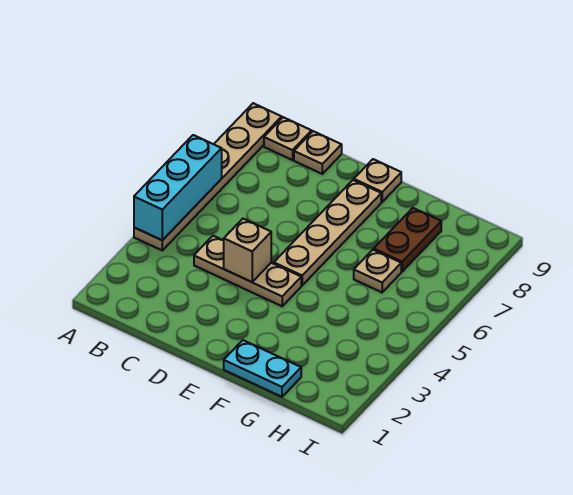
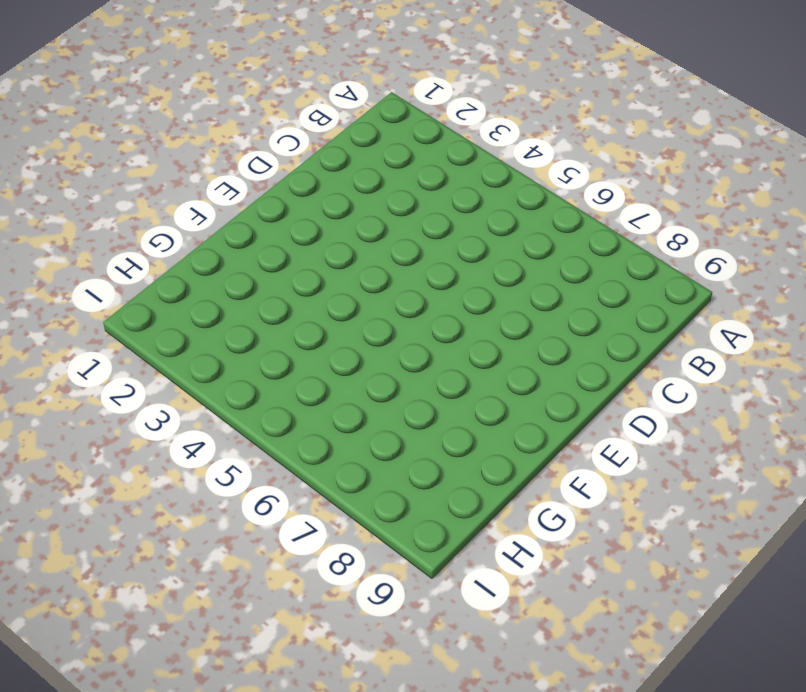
none -> tan plate A4:A9 level 1
none -> tan plate B9 level 1

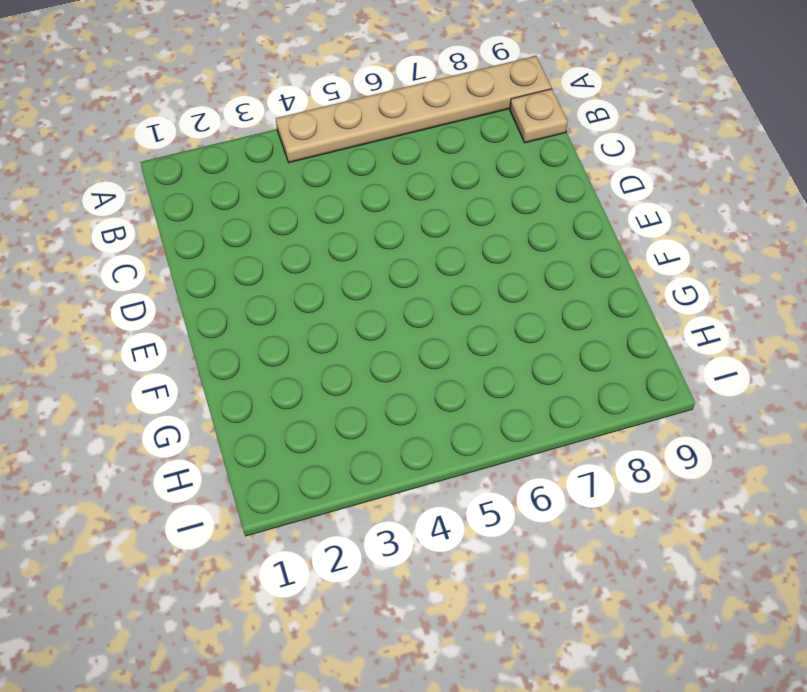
none -> tan plate C4:E4 level 1
none -> tan plate C9 level 1

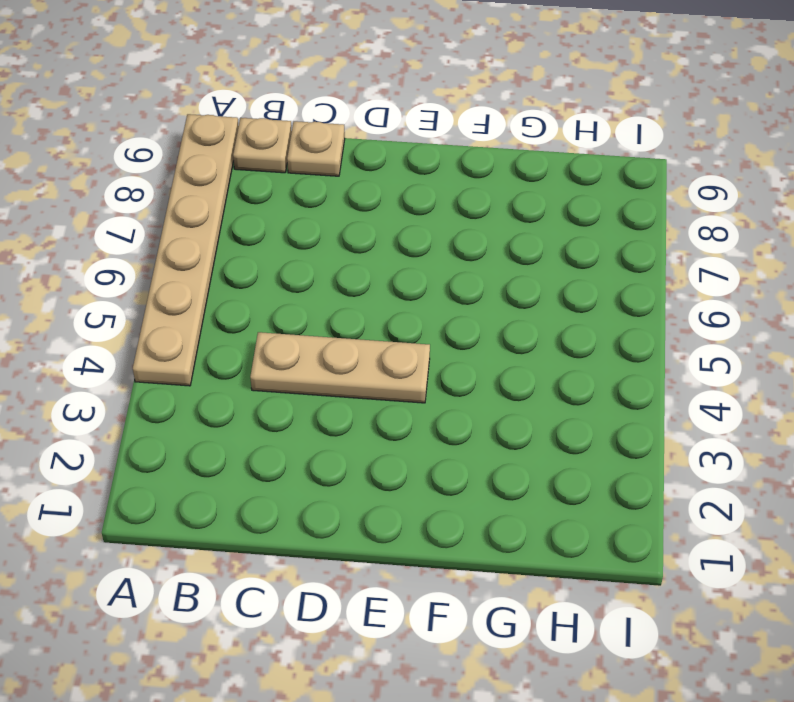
none -> tan plate E5:E8 level 1
none -> tan plate E9 level 1

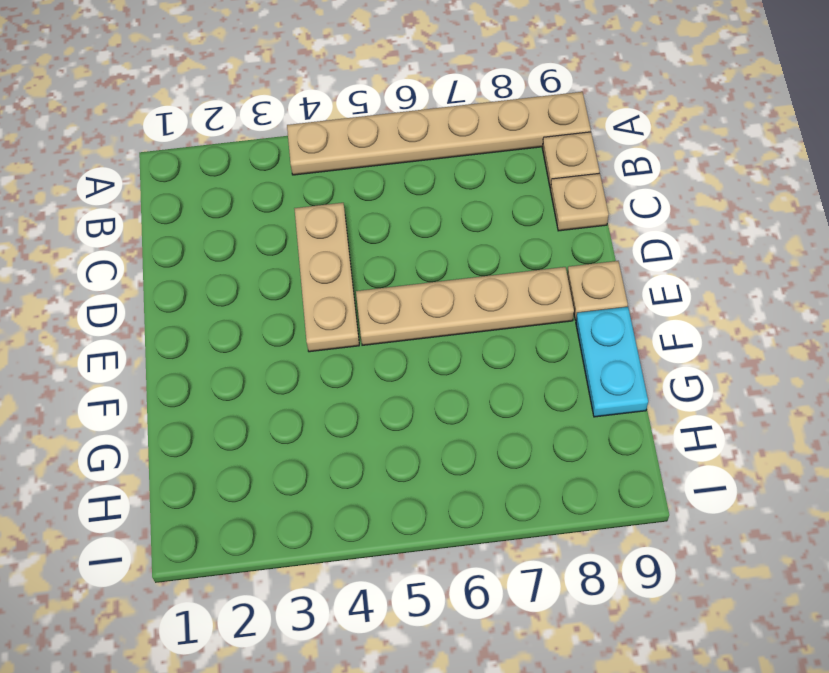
cyan plate F9:G9 level 1 -> cyan plate F1:G1 level 1
none -> tan plate G6 level 1
none -> brown plate G7:G8 level 1

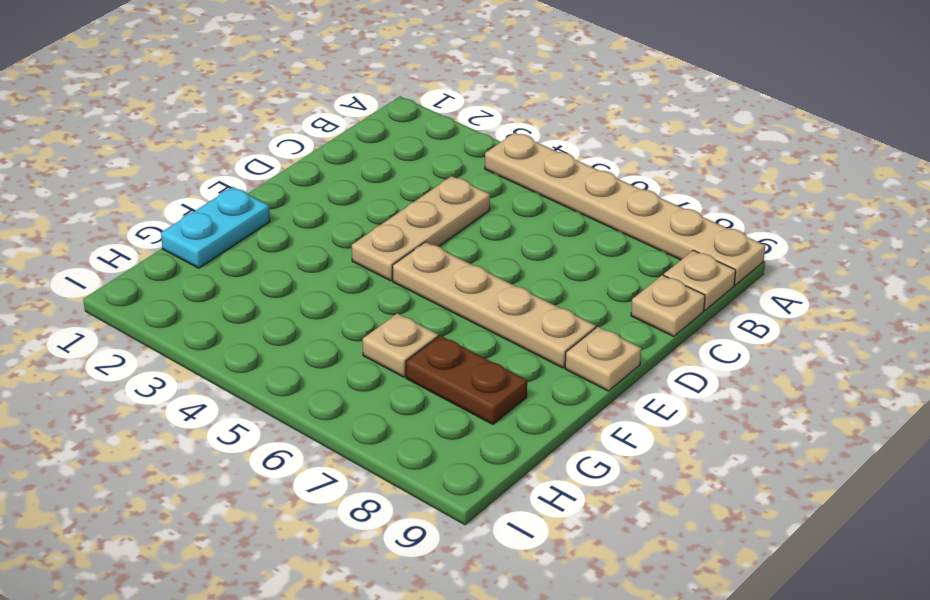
none -> cyan brick A4:A6 level 2
none -> tan brick D4 level 2

